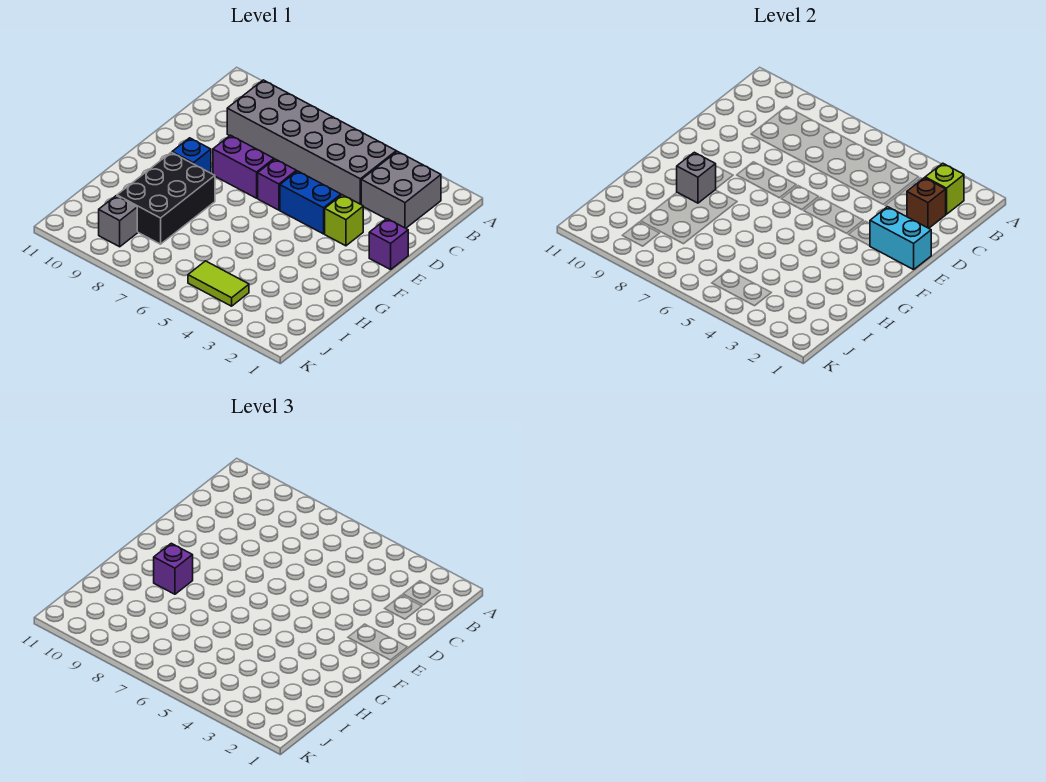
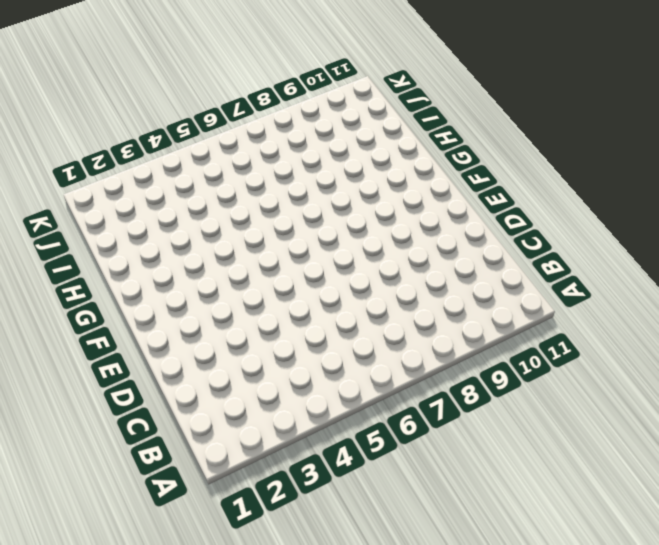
none -> grey brick B2:C3 level 1
none -> grey brick B4:C9 level 1
none -> purple brick E1 level 1

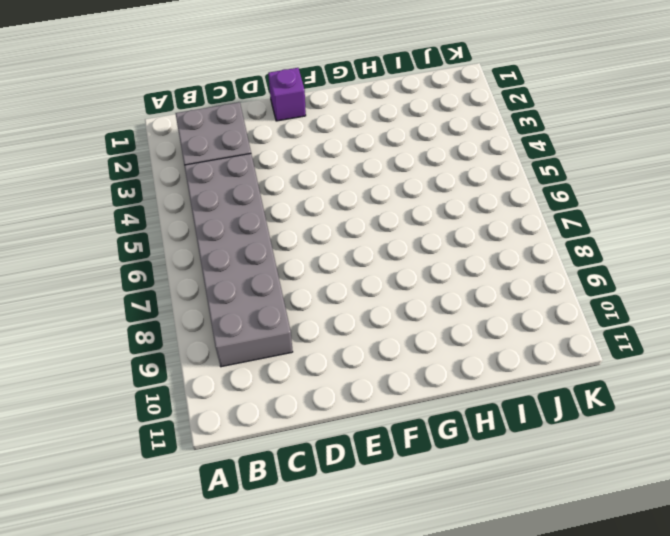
none -> lime brick E3 level 1
none -> blue brick E4:E5 level 1
none -> purple brick E6 level 1

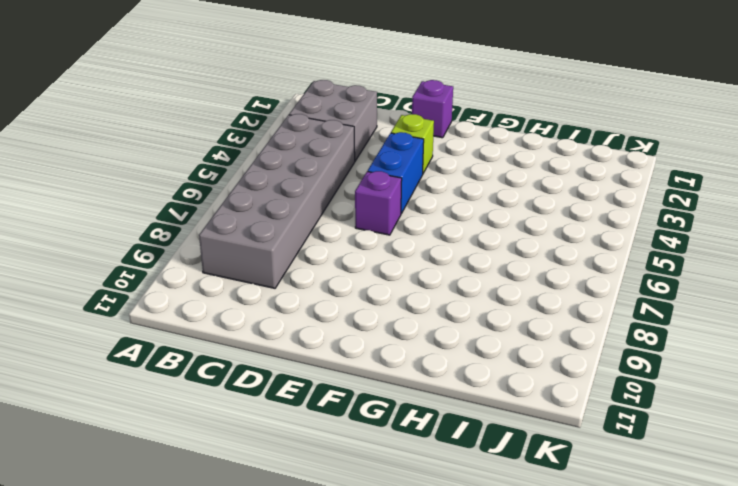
none -> purple brick E7:E8 level 1
none -> blue brick F9 level 1
none -> black brick G8:I9 level 1

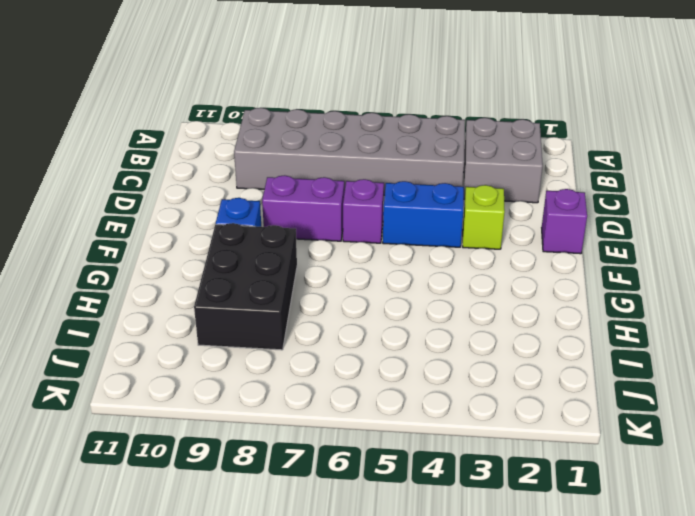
none -> lime tile J4:J5 level 1
none -> grey brick J9 level 1
none -> lime brick B2 level 2

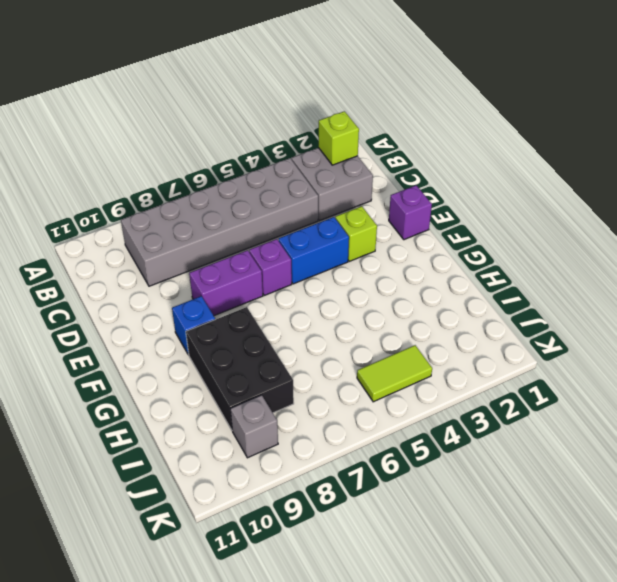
none -> brown brick C2 level 2
none -> cyan brick E1:E2 level 2
none -> grey brick G9 level 2

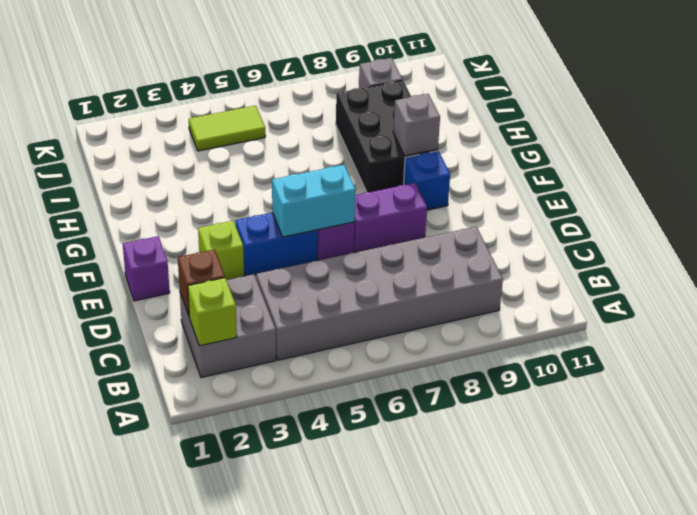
cyan brick E5:E6 level 2 -> cyan brick E1:E2 level 2
none -> purple brick G9 level 3

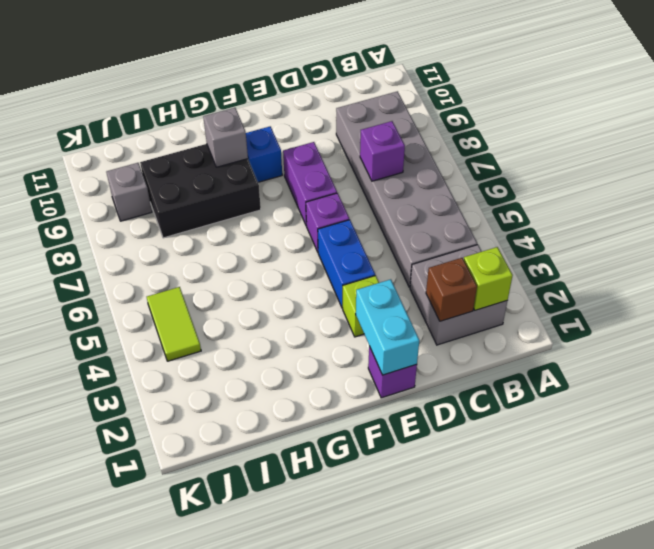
purple brick C7 level 2 -> purple brick G9 level 3

